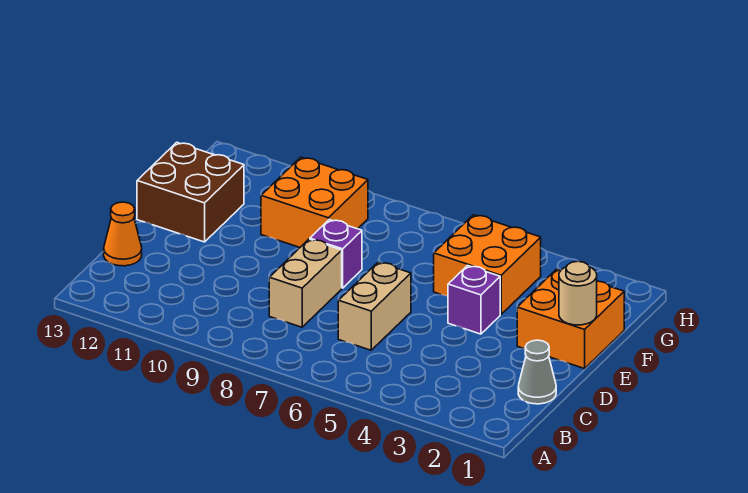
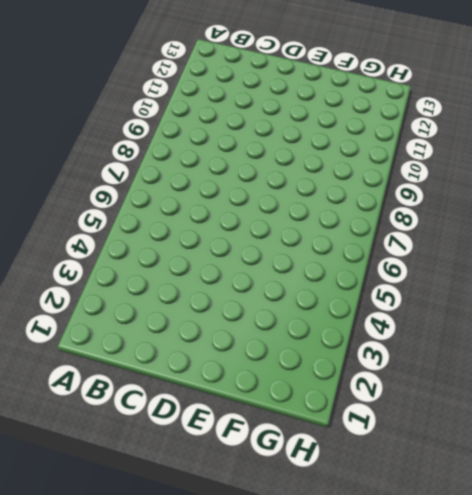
none -> grey cone C1 level 1
none -> tan brick C6:D6 level 1

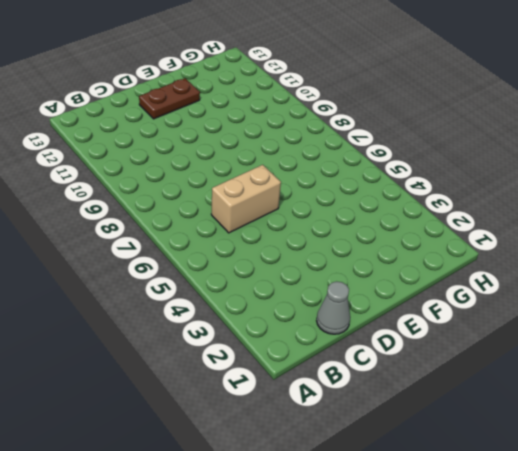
brown plate D12:E12 level 1 -> brown brick E12:F13 level 1
none -> tan brick C8:D8 level 1
none -> orange cone C13 level 1

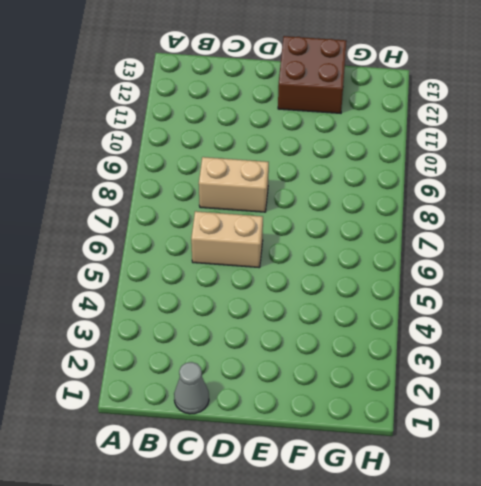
none -> orange cone C13 level 1
none -> orange brick E1:F2 level 1

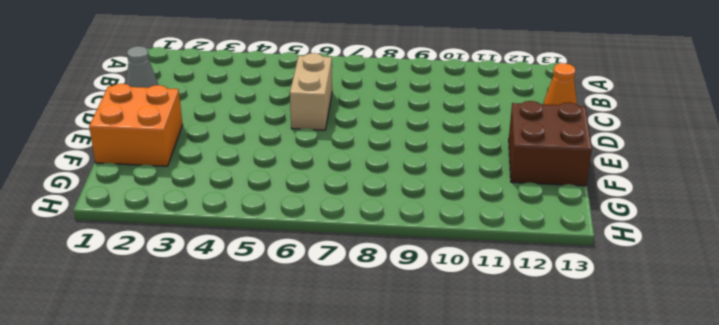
none -> tan brick C8:D8 level 1
none -> purple brick E4 level 1

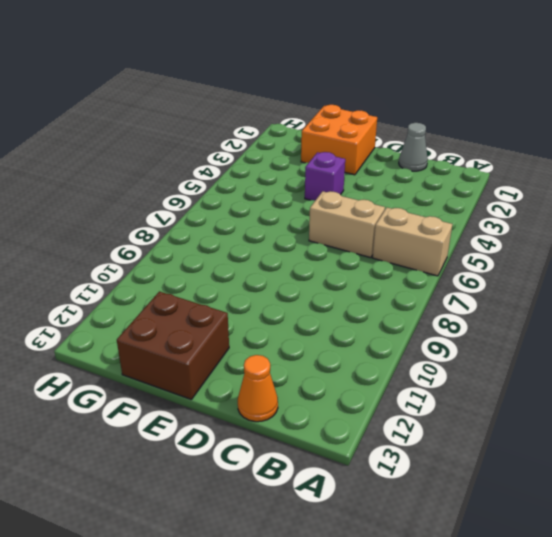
tan brick A6:B6 level 1 -> tan brick C8:D8 level 1
none -> purple brick E8 level 1
none -> orange brick F4:G5 level 1

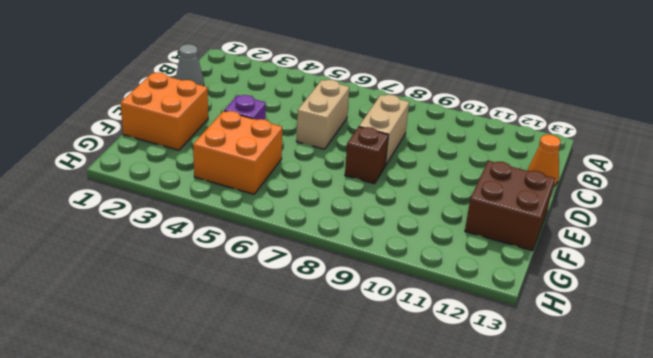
brown brick E8 level 1 -> purple brick E8 level 1
none -> orange brick F9:G10 level 1
none -> tan round brick E1 level 2

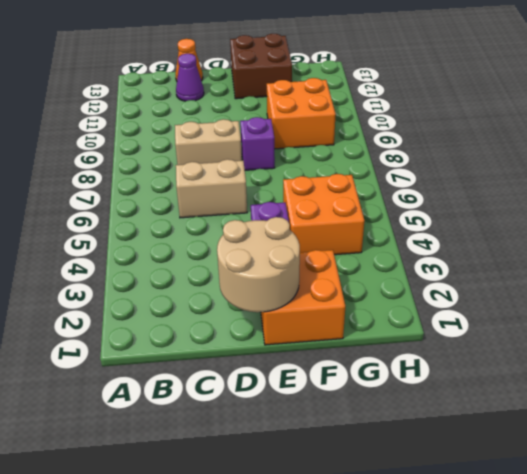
purple cone C12 level 1 -> none
tan round brick D1:E2 level 2 -> tan round brick E1 level 2
none -> grey cone C1 level 1

